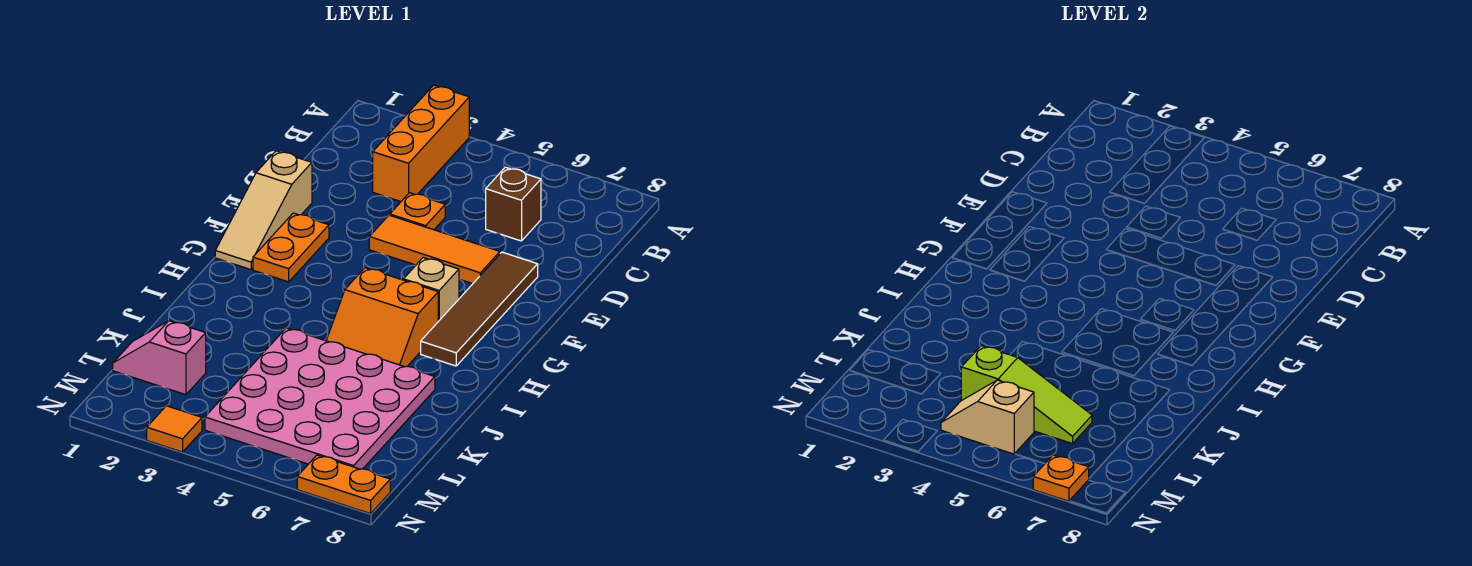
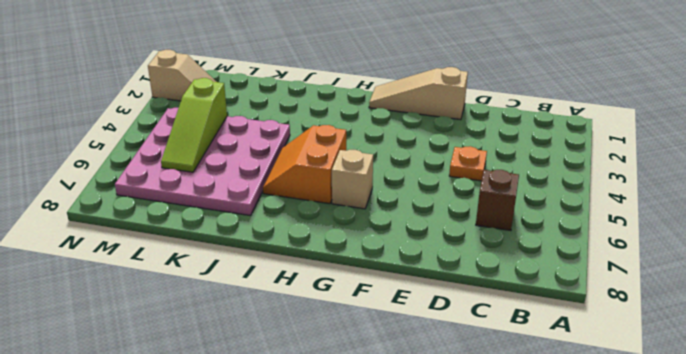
tan slope M2:N2 level 1 top N -> tan slope M4:M5 level 2 top 5
none -> orange brick A3:C3 level 1
none -> orange tile E4:E6 level 1
none -> brown tile E7:H7 level 1

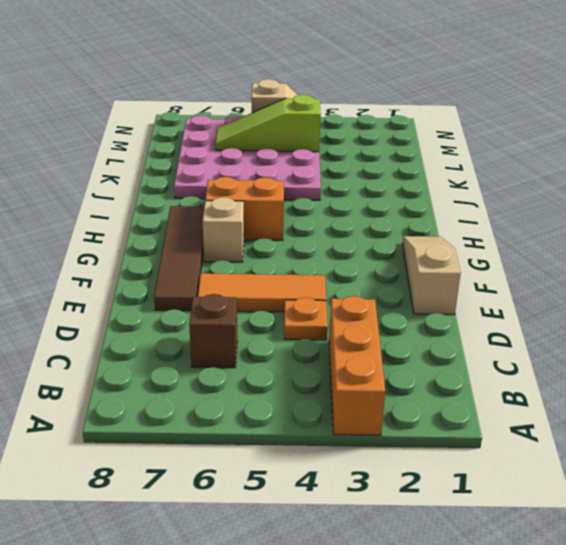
none -> orange plate F2:G2 level 1
none -> pink slope L1:L2 level 1 top 2
none -> orange tile N3 level 1

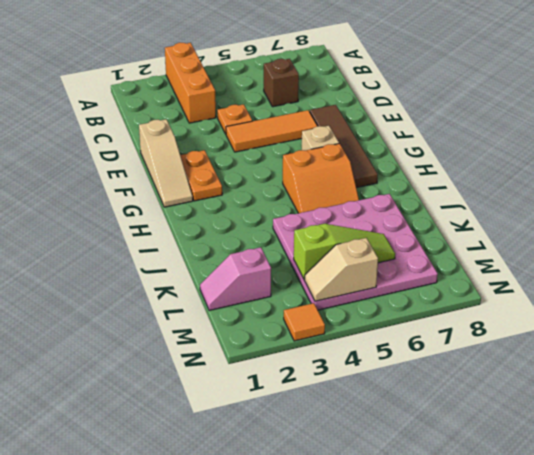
none -> orange plate N7:N8 level 1
none -> orange plate N7 level 2

